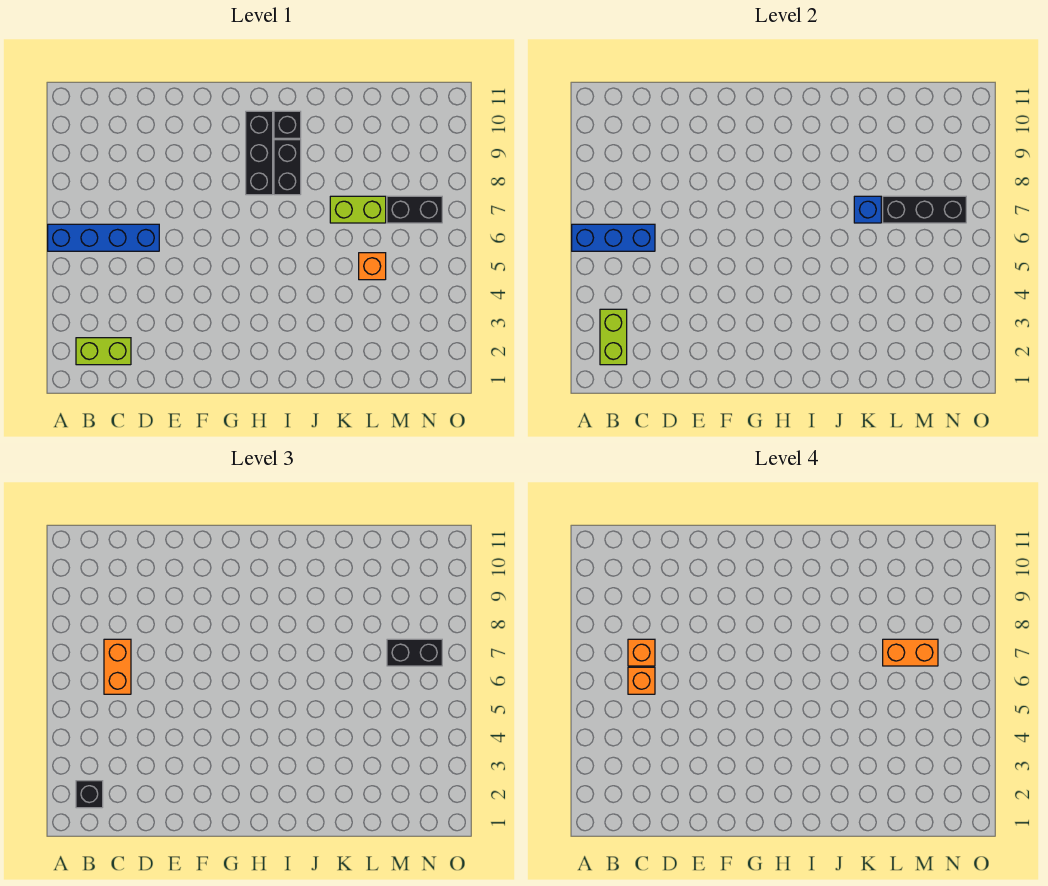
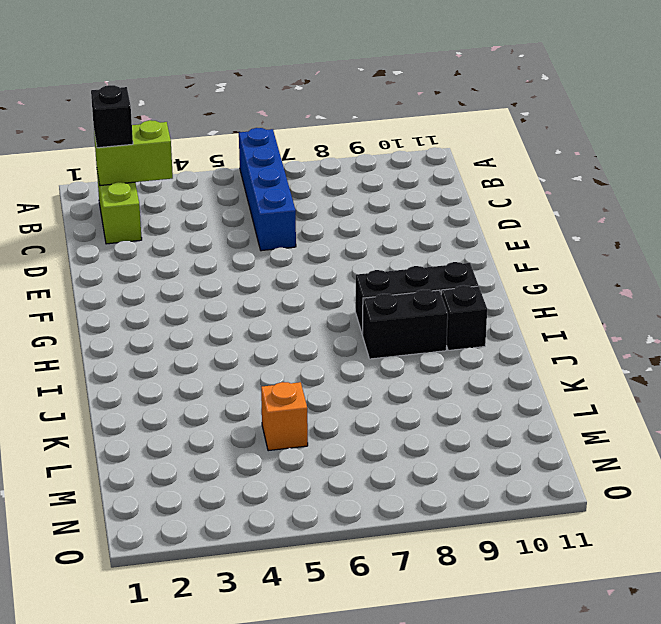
none -> lime brick K7:L7 level 1
none -> black brick M7:N7 level 1
none -> blue brick A6:C6 level 2

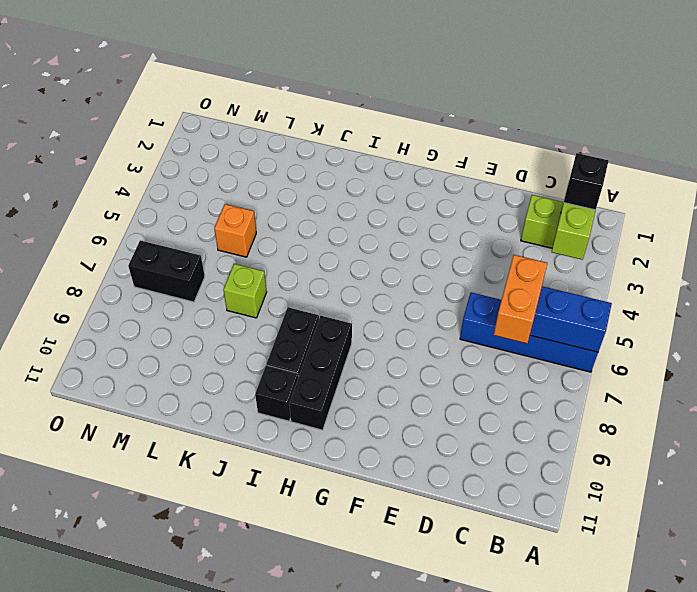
lime brick K7 level 1 -> lime brick K7:L7 level 1
none -> blue brick K7 level 2
none -> black brick L7:N7 level 2
none -> black brick M7:N7 level 3

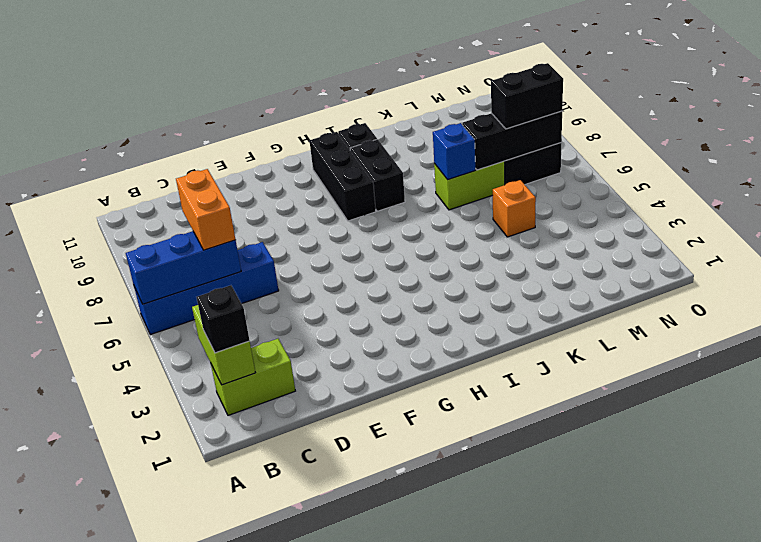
none -> orange brick C6 level 4
none -> orange brick C7 level 4
none -> orange brick L7:M7 level 4

